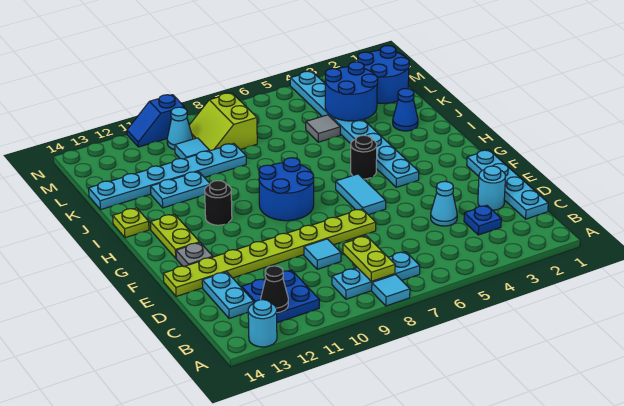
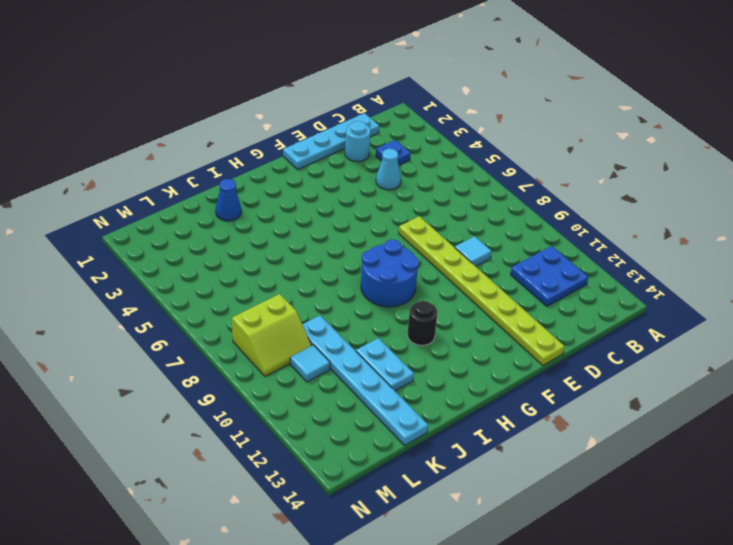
none -> cyan tile A8 level 1
none -> cyan round brick A13 level 1
none -> cyan plate B7:B9 level 1
none -> cyan plate C13:D13 level 1

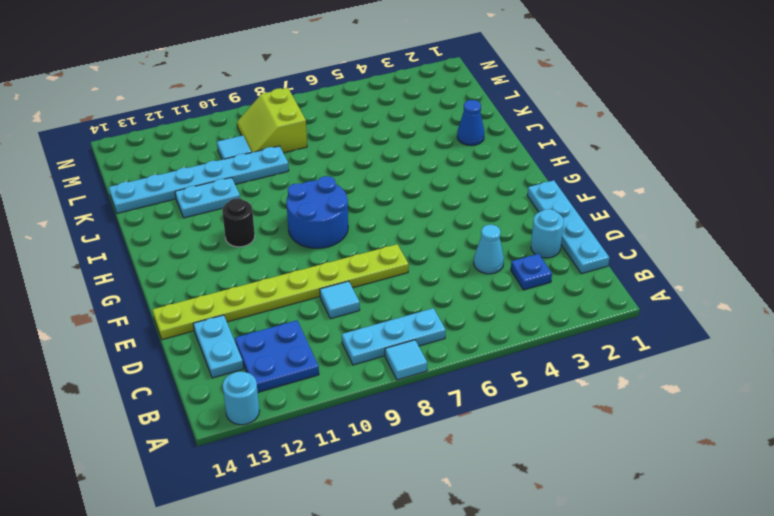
none -> cyan tile F6:G6 level 1
none -> grey plate F13 level 1
none -> cyan plate G4:N4 level 1
none -> lime plate G13:H13 level 1

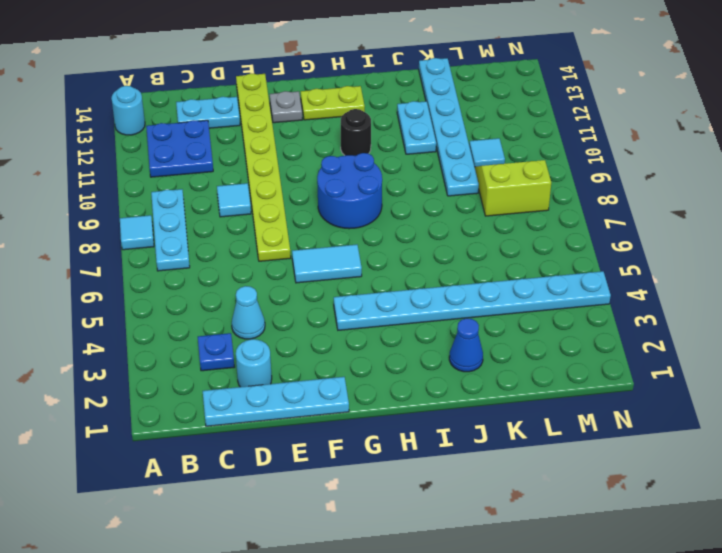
none -> black round brick H5 level 1
none -> lime plate I14 level 1
none -> grey tile K5 level 1
none -> blue round brick L1:M2 level 1

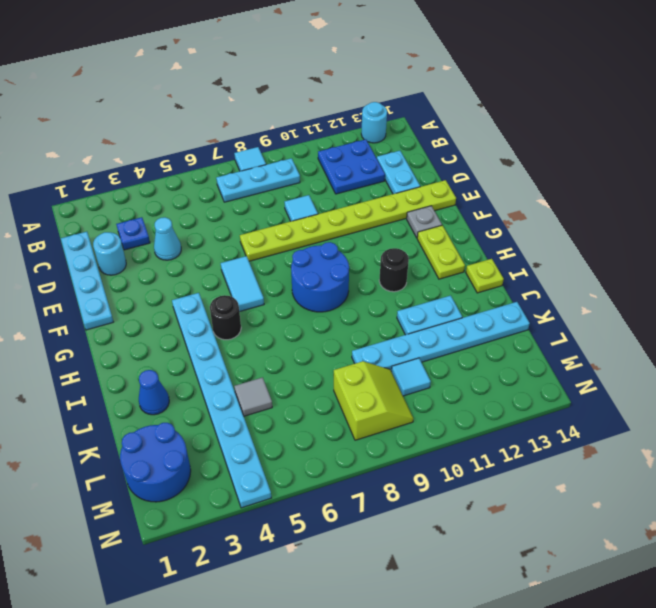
none -> cyan cone M10 level 1
none -> blue slope N10:N11 level 1 top 10
none -> lime plate B8:C8 level 2
none -> black cone B12 level 2

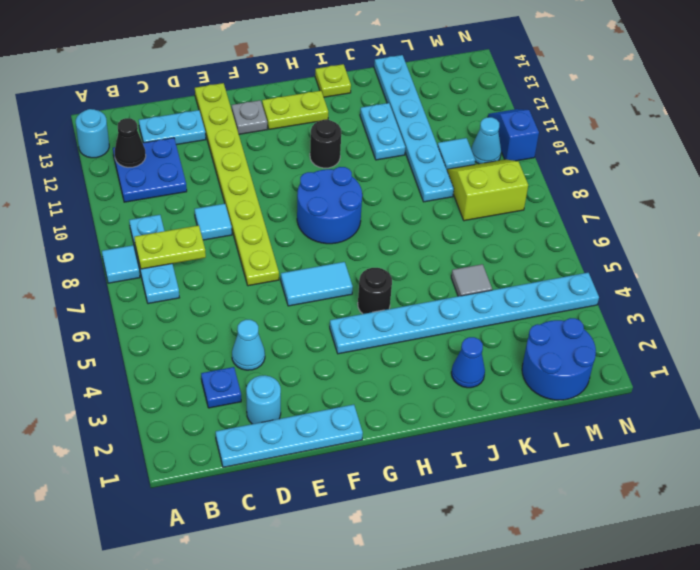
none -> blue round brick K3:L4 level 2

